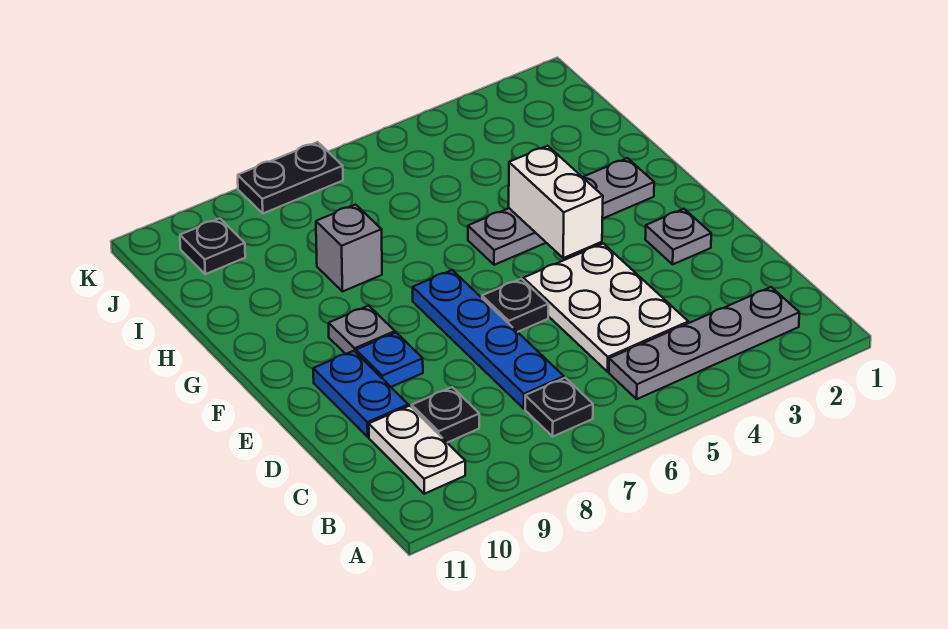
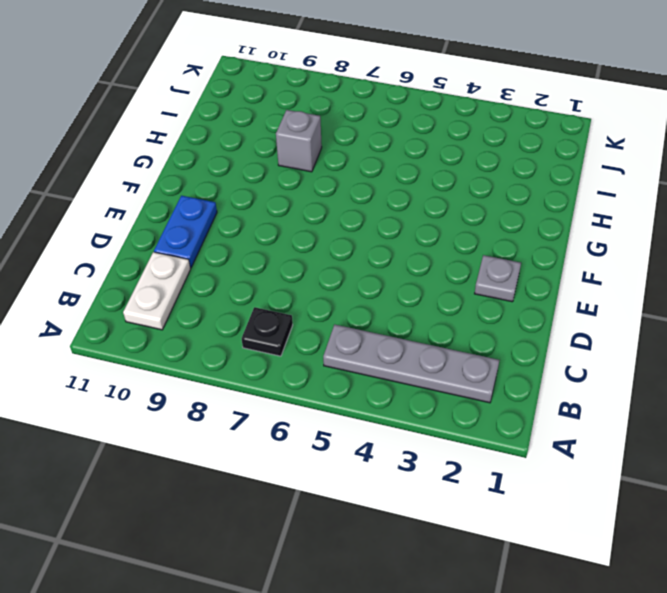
none -> white plate C4:E5 level 1
none -> blue plate C7:F7 level 1
none -> black plate C9 level 1

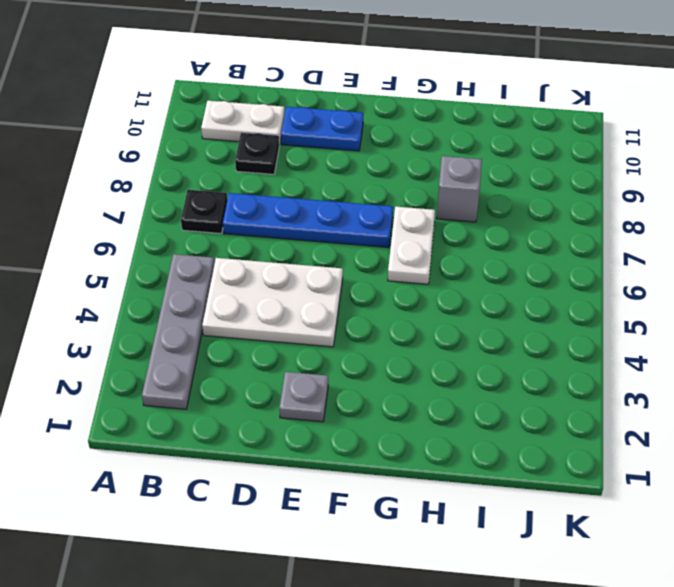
white plate G6:G7 level 1 -> none
none -> black plate E6 level 1
none -> blue plate E9 level 1
none -> grey plate F9 level 1

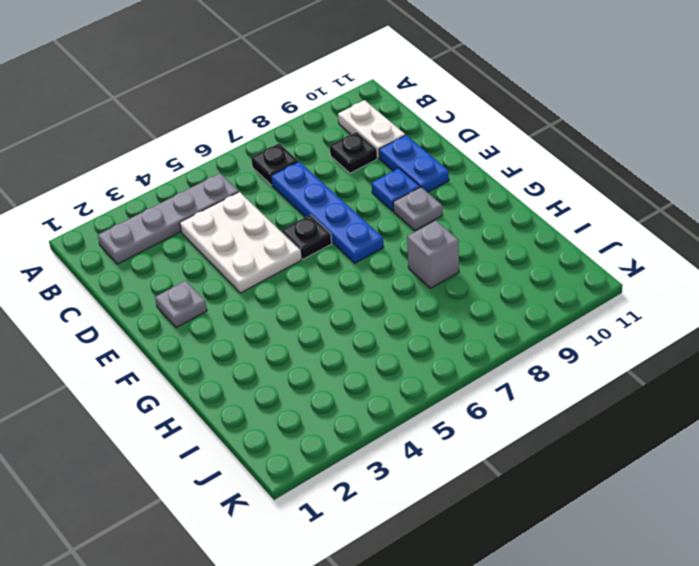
none -> grey plate G2:G5 level 1
none -> black plate J10 level 1
none -> black plate K7:K8 level 1

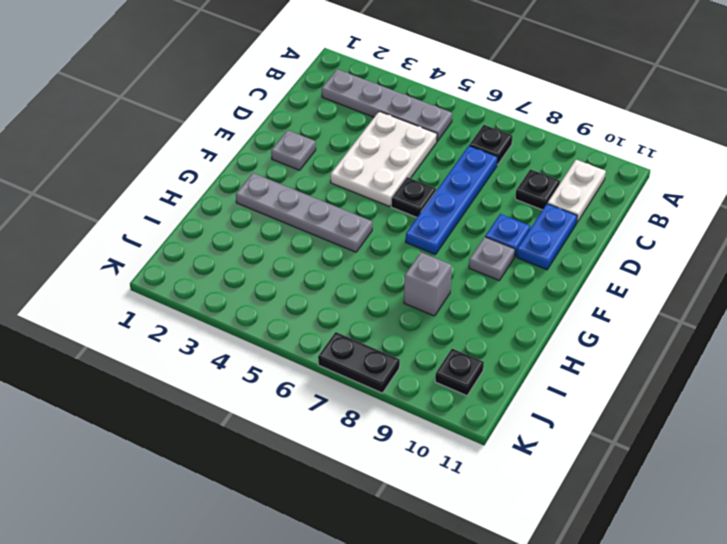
none -> white brick F4:G4 level 2

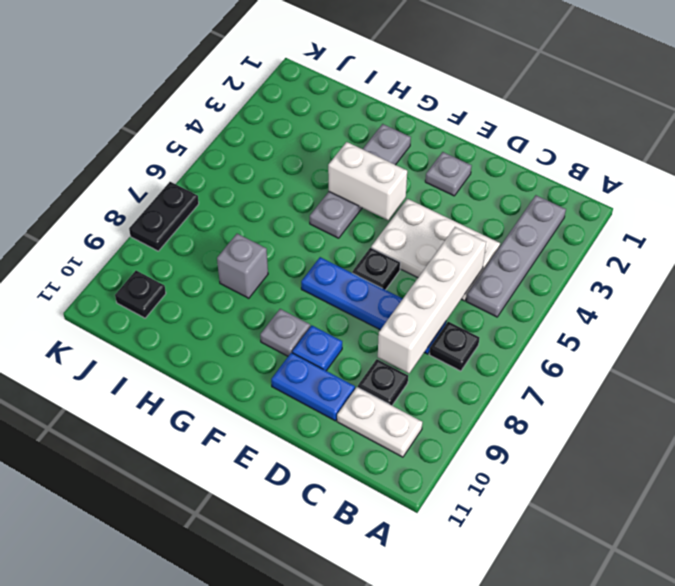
white brick C5:C8 level 2 -> none

